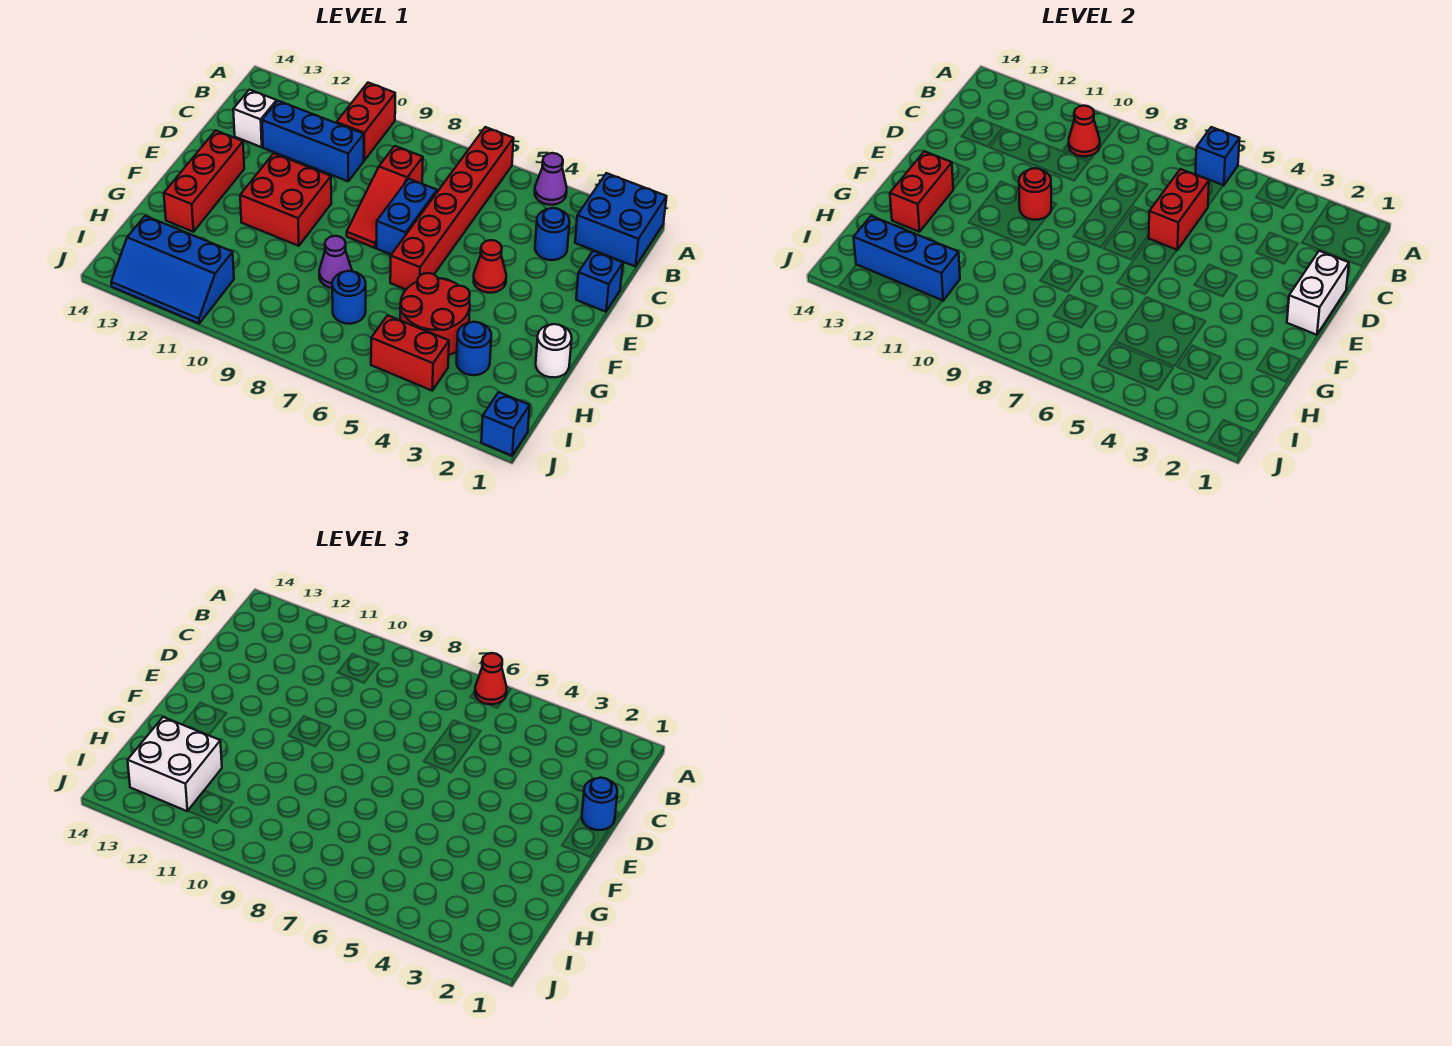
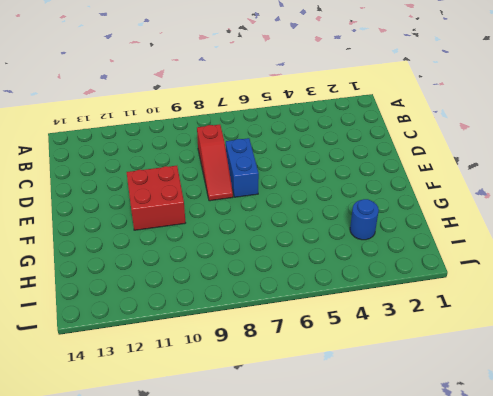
none -> blue brick A1:B2 level 1
none -> purple cone A4 level 1
none -> red brick A6:F6 level 1
none -> red brick A10:B10 level 1

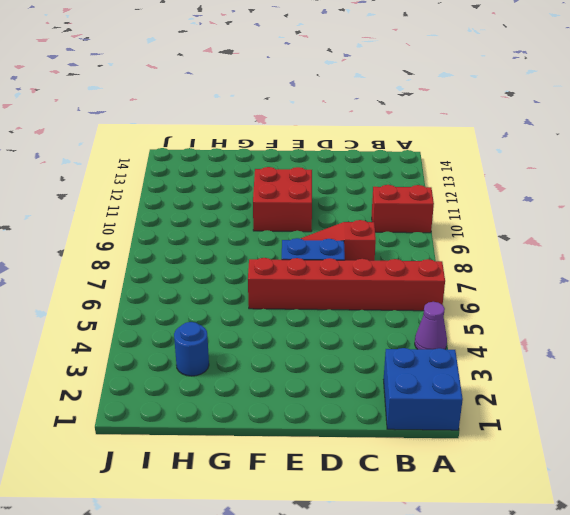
none -> blue round brick C3 level 1
none -> blue brick C10:C12 level 1
none -> white brick C13 level 1
none -> blue brick D1 level 1

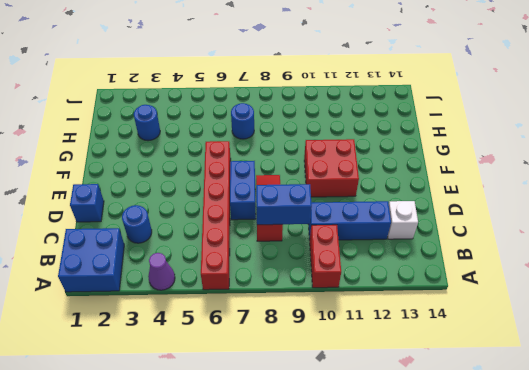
blue brick C8:C9 level 2 -> none
none -> red cone E4 level 1
none -> red brick E13:G13 level 1
none -> white round brick G1 level 1
none -> red round brick G4:H5 level 1

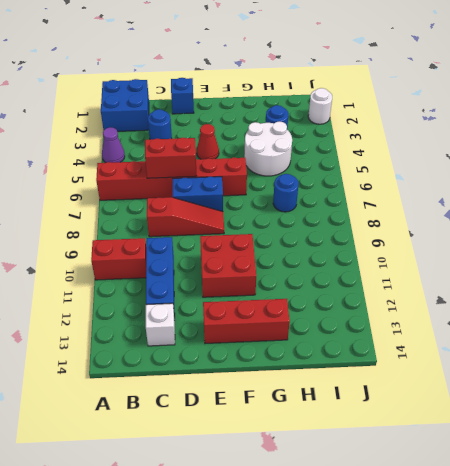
white round brick G4:H5 level 1 -> red round brick G4:H5 level 1
white round brick J2 level 1 -> white round brick G1 level 1
none -> purple cone G8 level 1
none -> red brick I4:I5 level 1
none -> blue slope I11:J13 level 1 top I
none -> blue brick J1 level 1

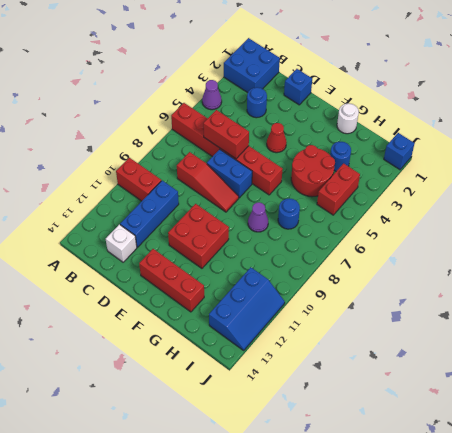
none -> blue brick A6 level 2
none -> red cone B10 level 2
none -> white brick D1:E1 level 2
none -> red round brick E10 level 2

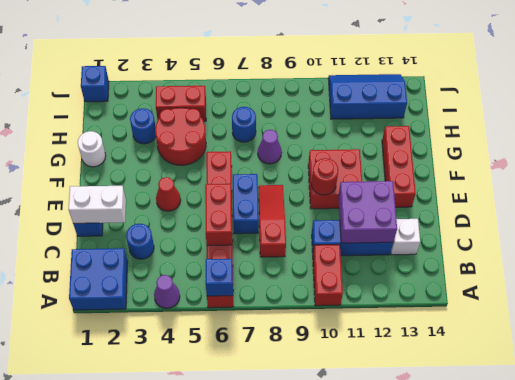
purple brick C11:D12 level 2 -> none
white brick D1:D2 level 2 -> white brick D1:E1 level 2
none -> red cone B10 level 2
none -> red brick F13:G13 level 2
none -> blue brick I11:I13 level 2
none -> red cone A6 level 3

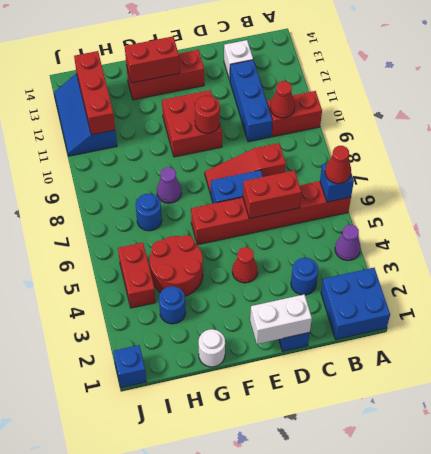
red brick I11:I13 level 2 -> blue brick I11:I13 level 2
none -> blue round brick D1 level 3
none -> white brick H12:I13 level 3

